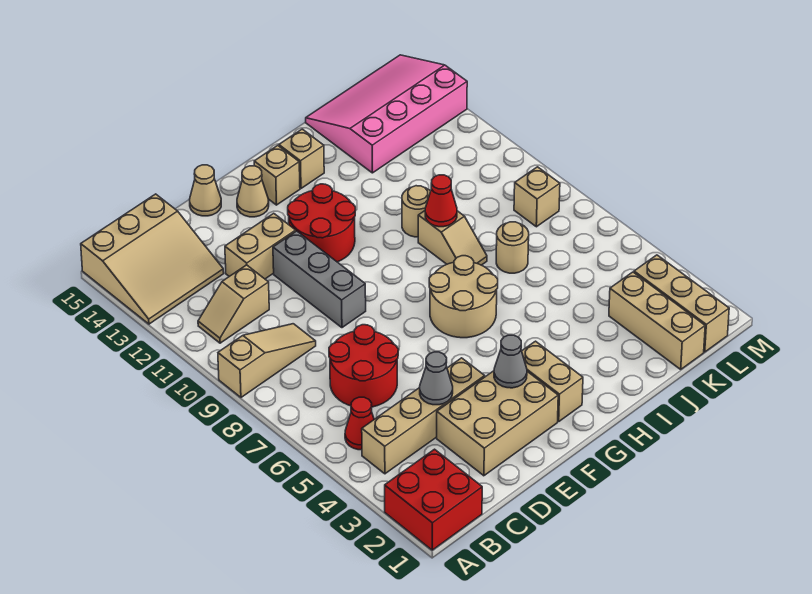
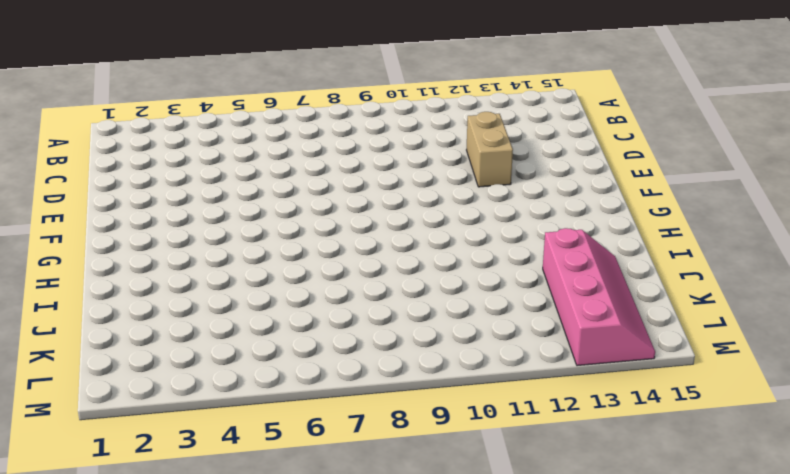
pink slope J13:M14 level 1 top 13 -> pink slope J13:M15 level 1 top 13
none -> red brick A1:B2 level 1
none -> tan slope A9:C9 level 1 top A
none -> tan slope A13:C15 level 1 top 15

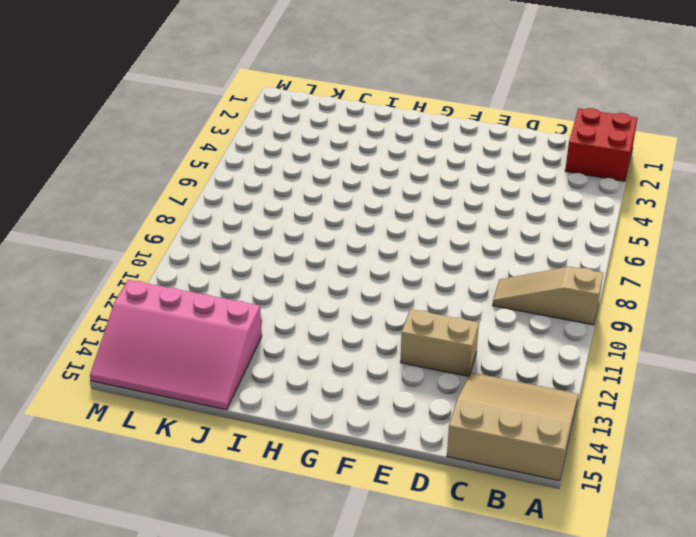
none -> tan brick B4:E4 level 1
none -> red cone B5 level 1
none -> tan slope B11:C11 level 1 top C

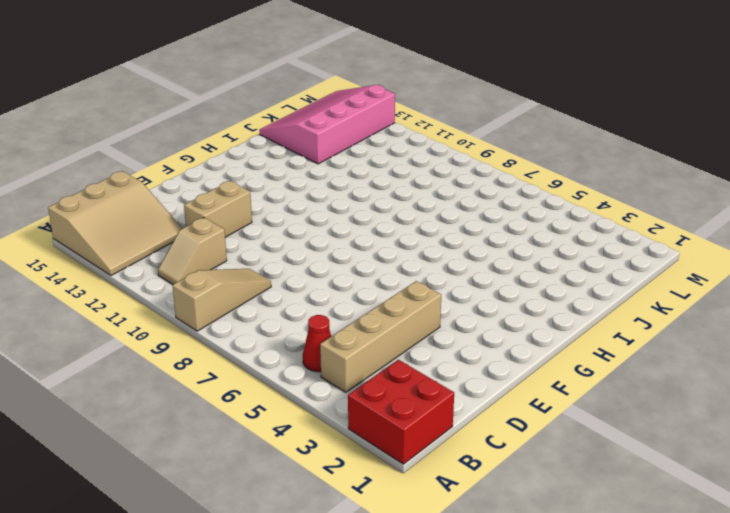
none -> red round brick C6:D7 level 1
none -> tan brick D2:F3 level 1
none -> grey brick E9:E11 level 1

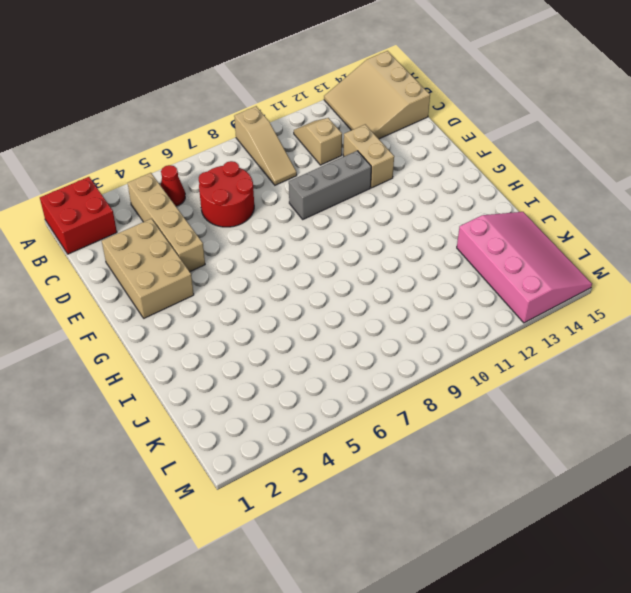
none -> tan cone E15 level 1
none -> red round brick F11:G12 level 1
none -> tan cone F14 level 1

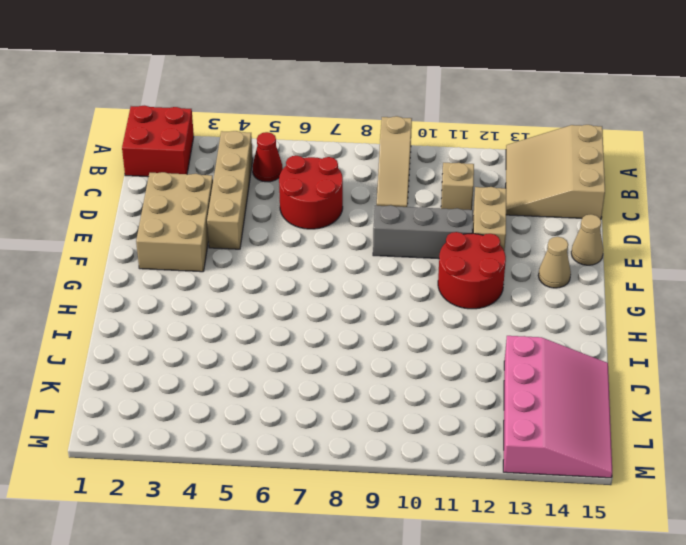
none -> tan brick G2:G3 level 1
none -> tan round brick G6:H7 level 1
none -> tan brick G14 level 1

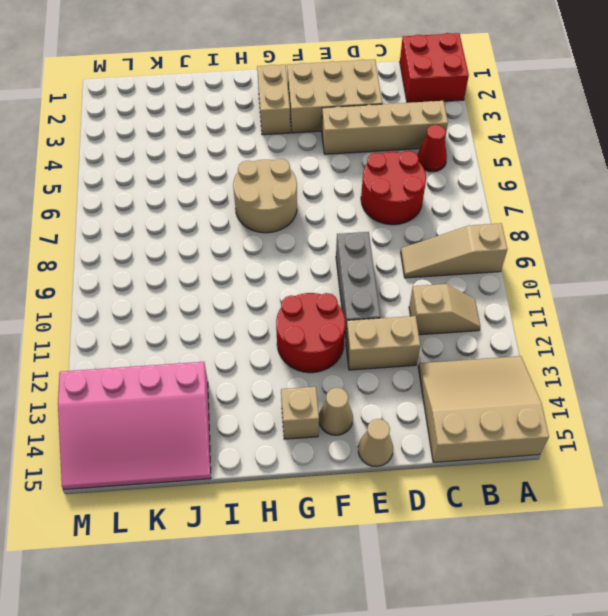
none -> tan brick H14 level 1
none -> tan slope I8:I9 level 1 top 9
none -> tan round brick I10 level 1

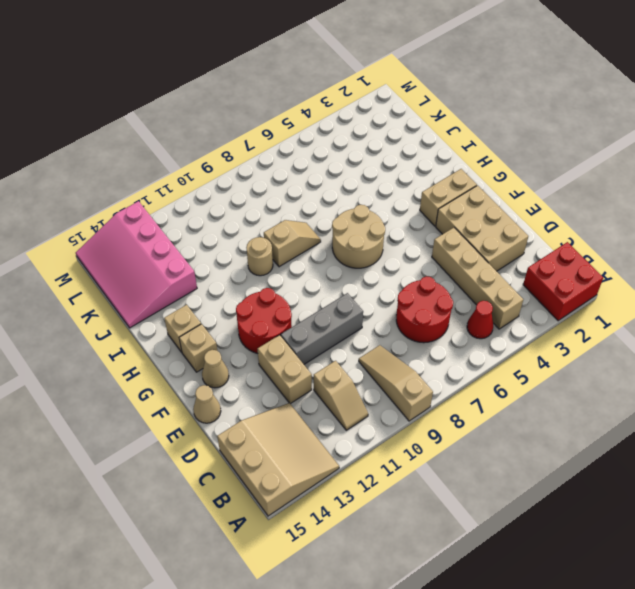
none -> tan round brick J7 level 1
none -> tan brick K1:K3 level 1
none -> tan brick L1:L3 level 1

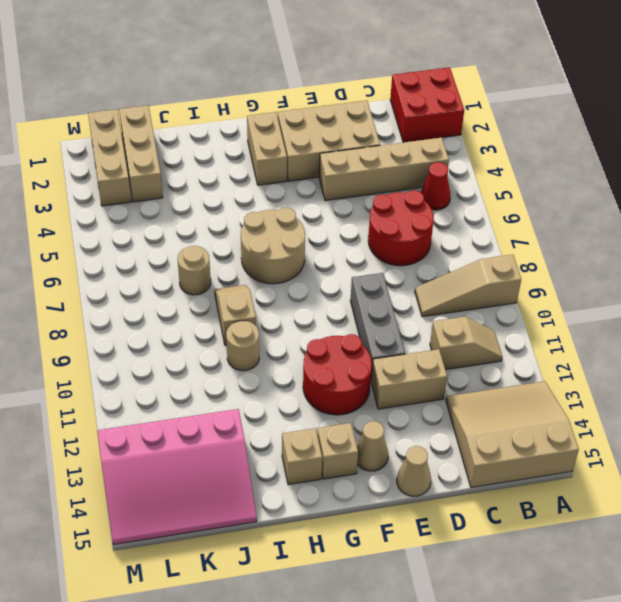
none -> tan brick L8 level 1
none -> grey cone D4 level 2
none -> grey cone F3 level 2

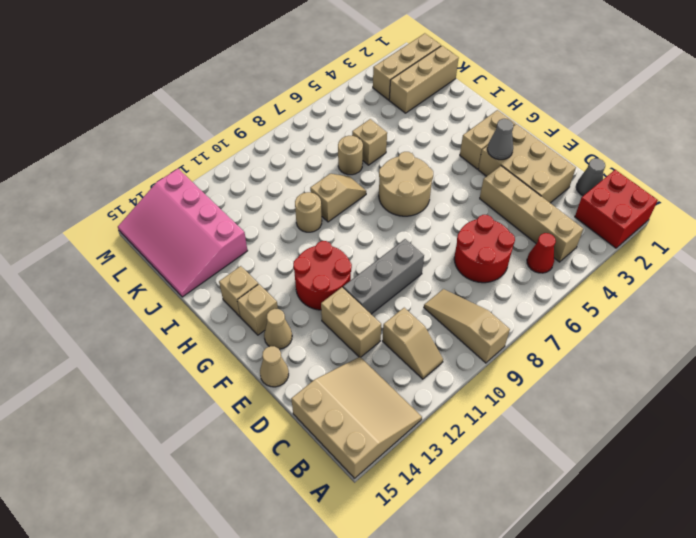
grey cone C1 level 1 -> grey cone D4 level 2
tan brick J6 level 1 -> tan brick L8 level 1
none -> red cone I9 level 2

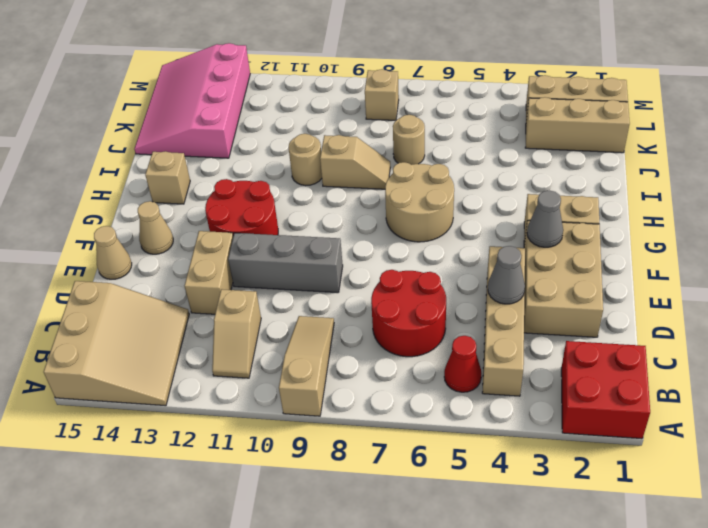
none -> tan brick G14 level 1
none -> red cone I9 level 2

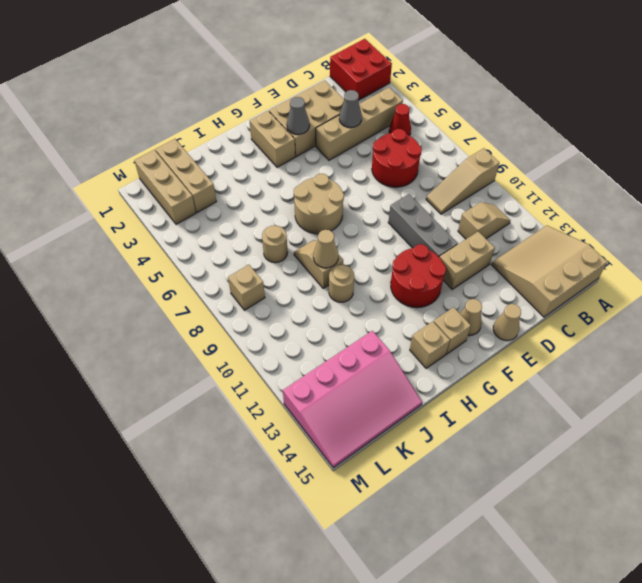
tan cone I9 level 2 -> red cone I9 level 2

